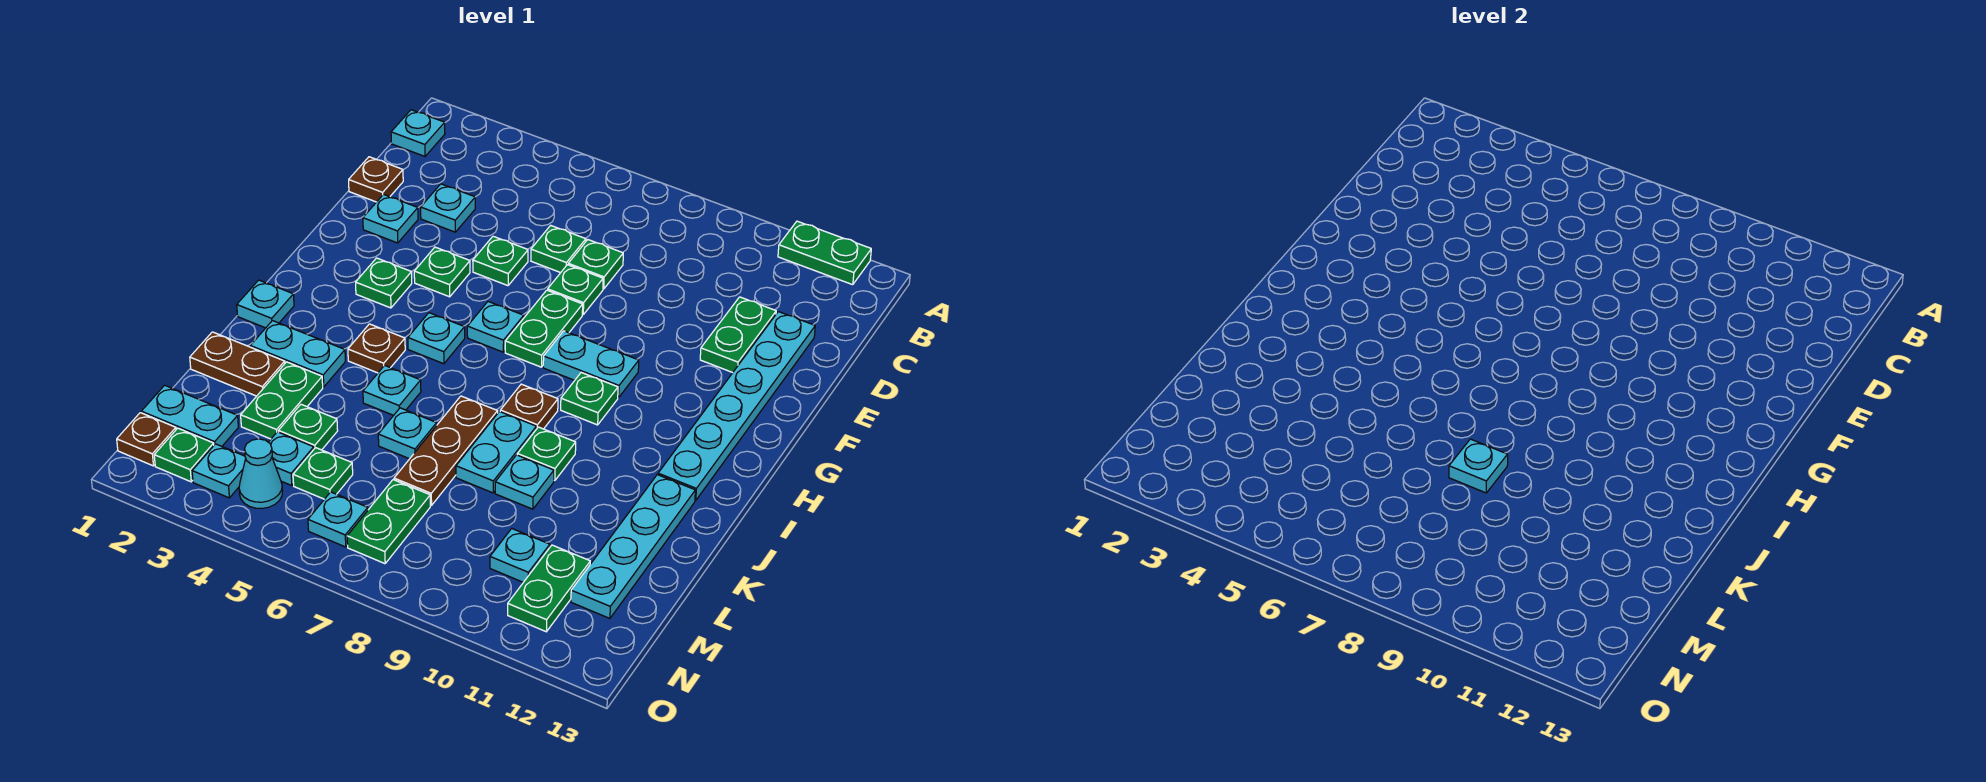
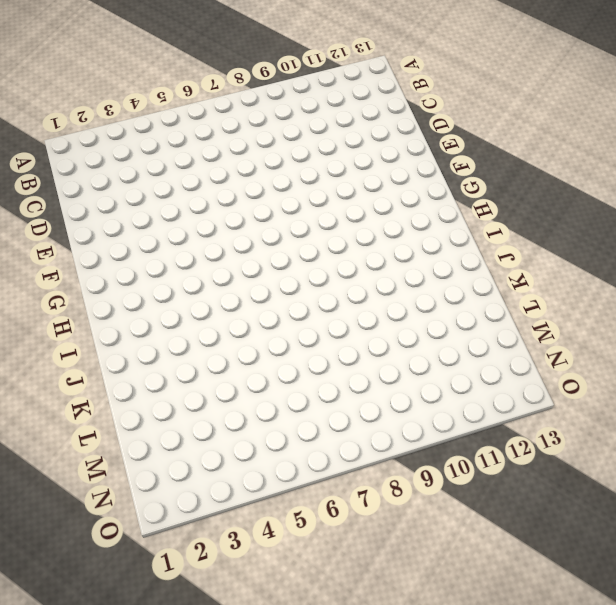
none -> green plate A11:A12 level 1
none -> cyan plate B1 level 1
none -> brown plate D1 level 1
none -> cyan plate D3 level 1

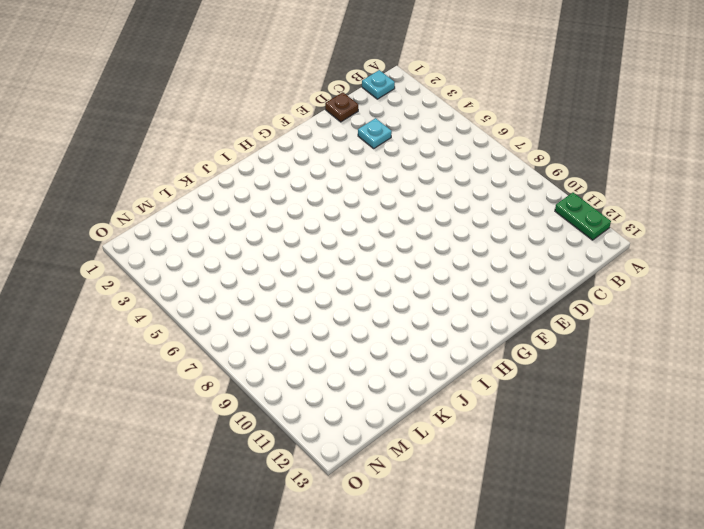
none -> green plate D6 level 1
none -> green plate D7 level 1
none -> green plate D11:E11 level 1
none -> cyan plate D12:I12 level 1

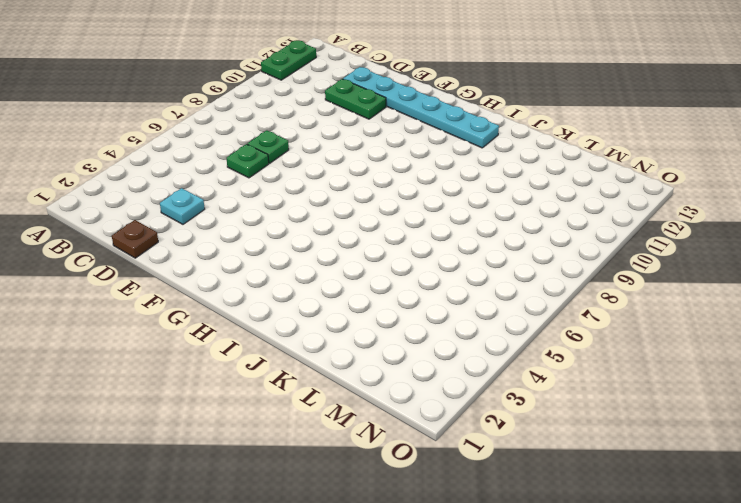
none -> cyan plate B1 level 1
none -> cyan plate E2 level 1
none -> green plate E5 level 1
none -> green plate E7 level 1

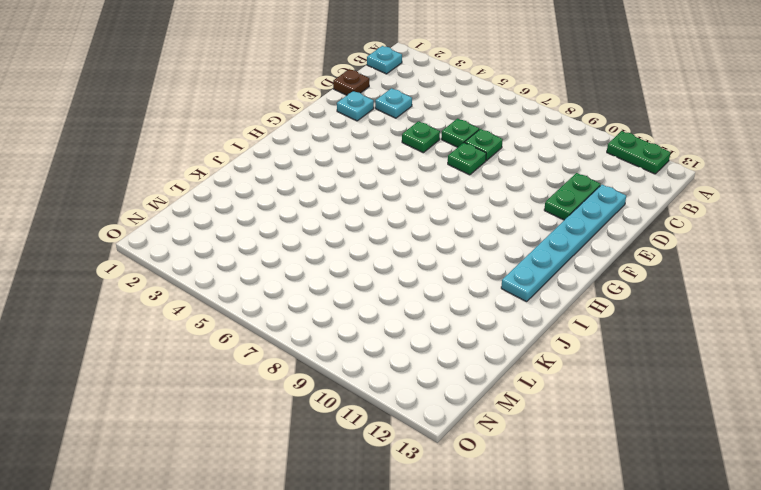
none -> green plate F4 level 1
none -> green plate F7:G7 level 1
none -> green plate G3 level 1
none -> cyan plate G6 level 1

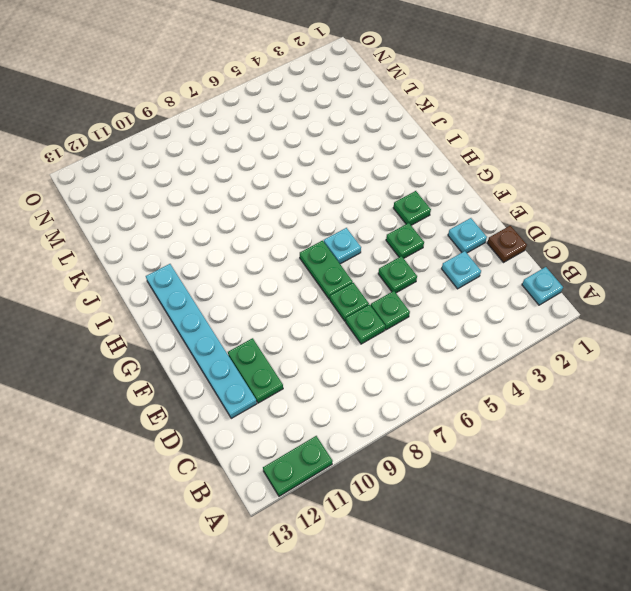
none -> cyan plate G8:G9 level 1
none -> cyan plate H5 level 1
none -> green plate H9 level 1
none -> cyan plate I1 level 1

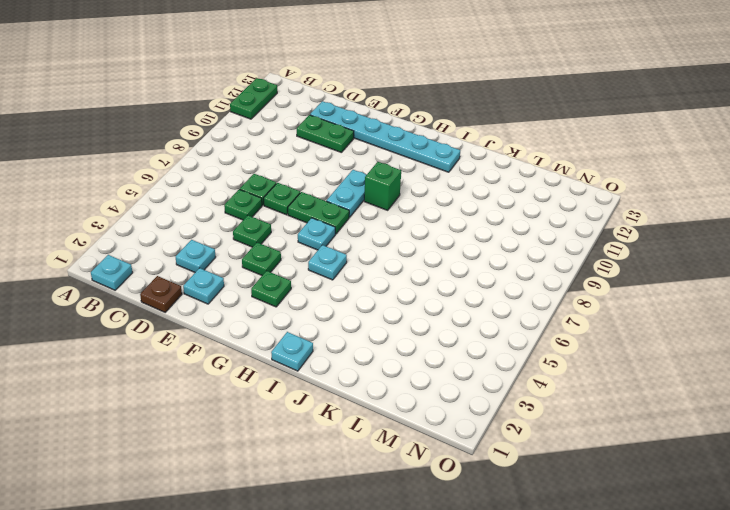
green brick H9 level 1 -> green plate H9 level 1
none -> brown plate I4 level 1
none -> brown plate I8 level 1
none -> cyan plate J2:J3 level 1
none -> cyan plate J5 level 1

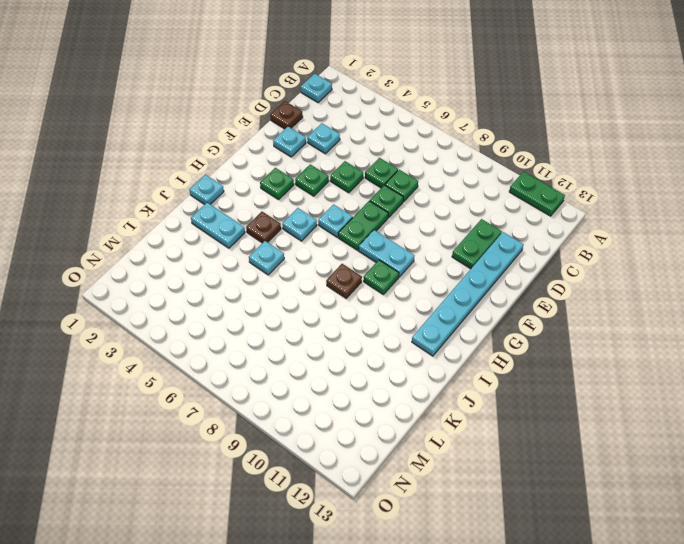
none -> brown plate J7:L7 level 1
none -> cyan plate J8:K8 level 1
none -> green plate J9 level 1
none -> cyan plate J12:M12 level 1

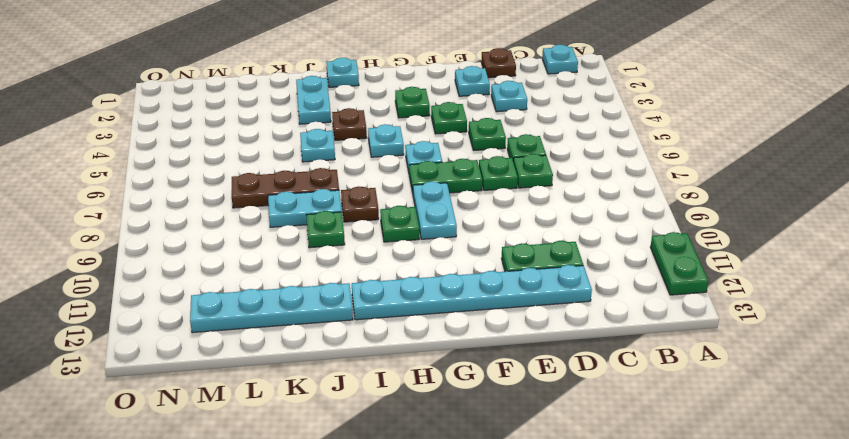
none -> brown plate K1:K2 level 1
none -> green plate K3:L3 level 1
none -> cyan plate K6 level 1
none -> cyan plate K9 level 1

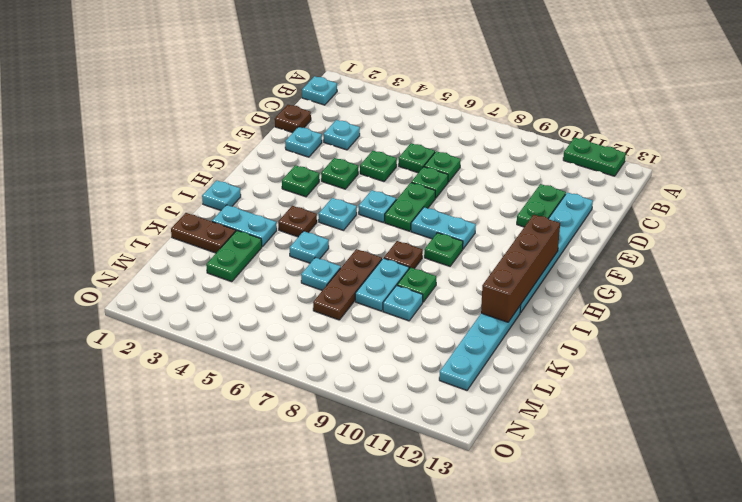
brown brick G12:J12 level 2 -> none
none -> green plate L4 level 1
none -> cyan plate M1:M2 level 1
none -> cyan plate M4 level 1
none -> green plate M5 level 1

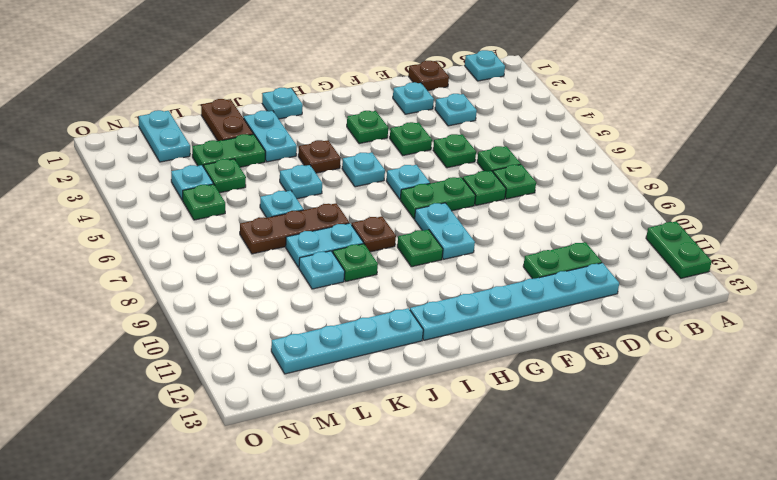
none -> green plate M7:N7 level 1
none -> cyan plate M10 level 1
none -> green plate M11:N11 level 1
none -> brown plate N1 level 1

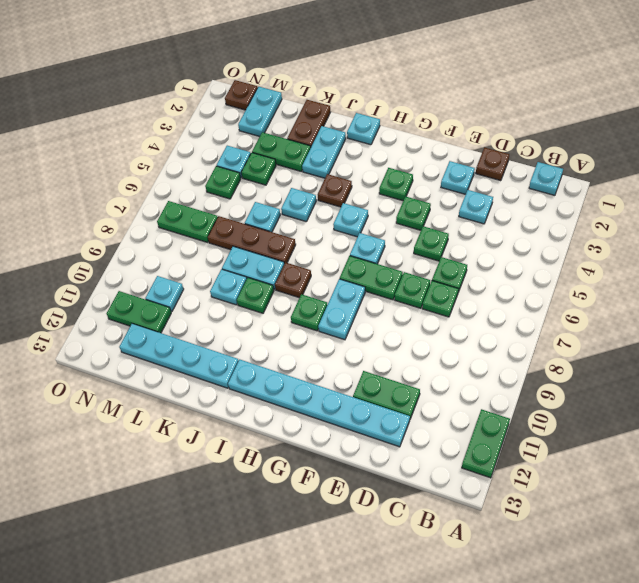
none -> green plate N2 level 1
none -> cyan plate N3 level 1
none -> cyan cone N4 level 1
none -> cyan plate N6 level 1

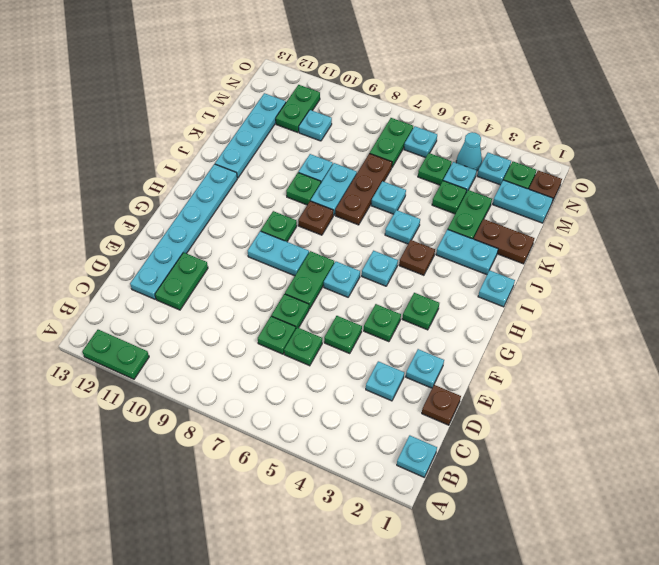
none -> cyan plate K8 level 2

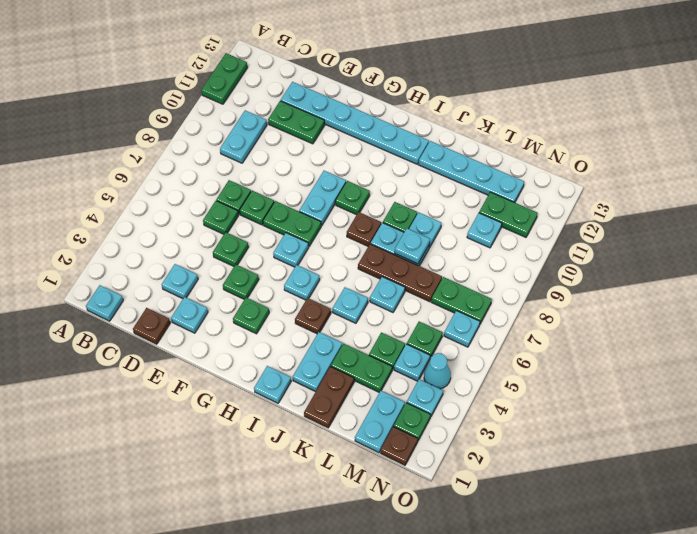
cyan plate C9:C10 level 1 -> none

